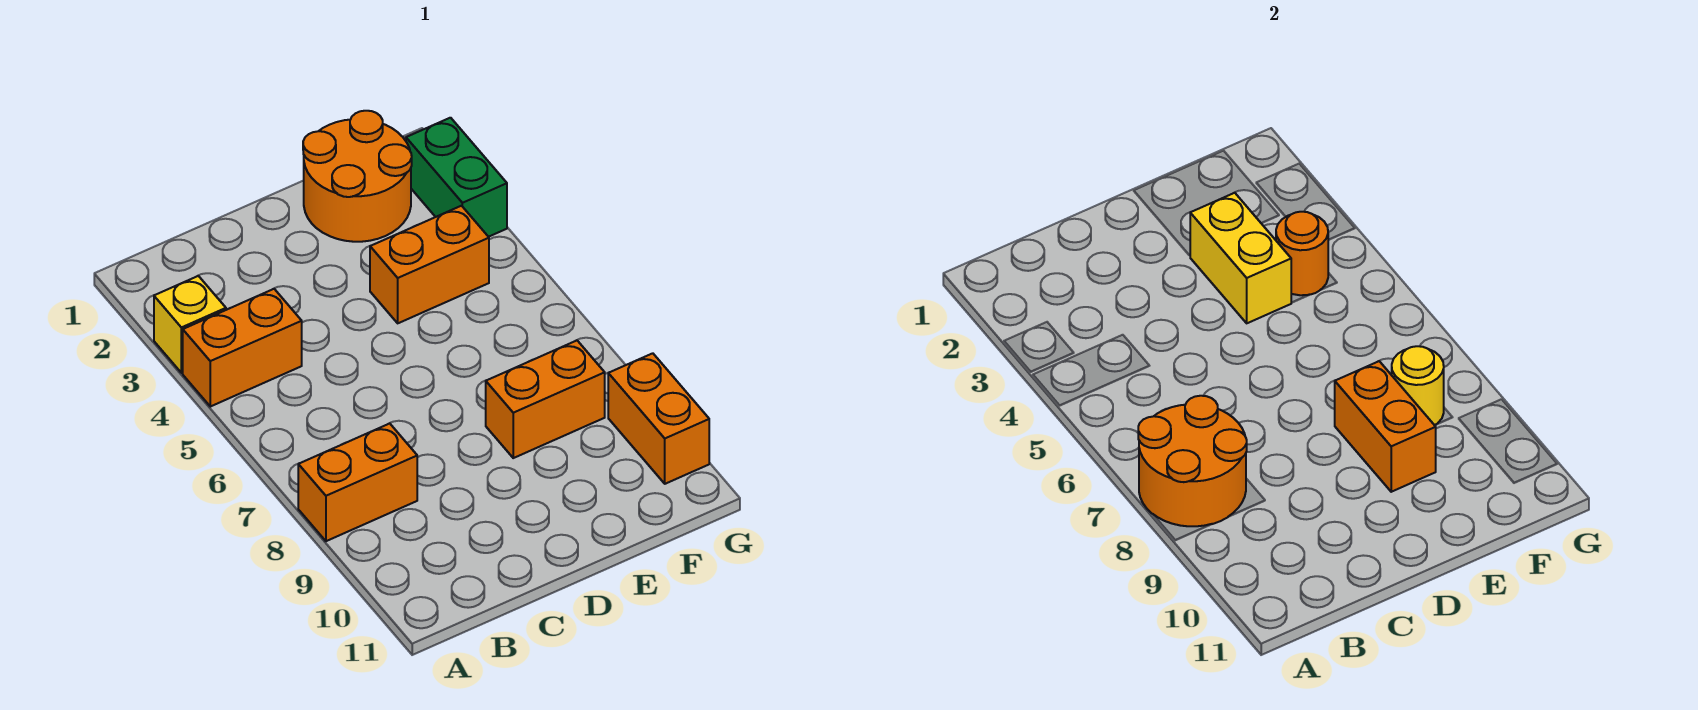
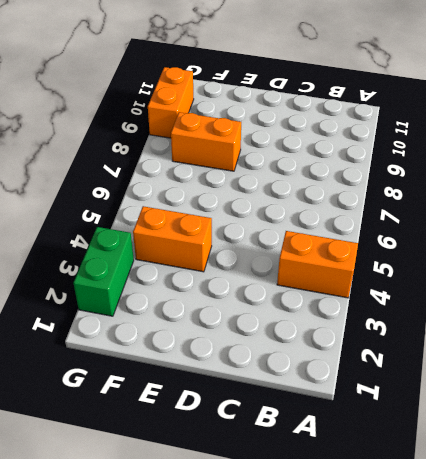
none -> yellow brick A3 level 1
none -> orange brick A8:B8 level 1
none -> orange round brick E1:F2 level 1

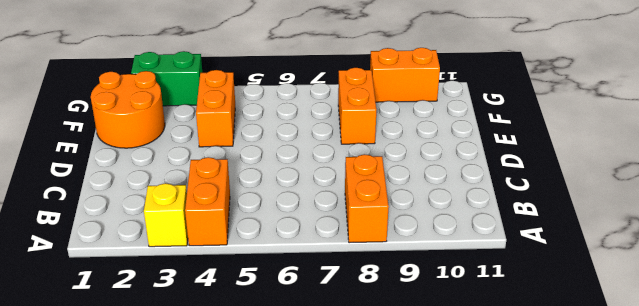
none -> orange round brick A7:B8 level 2
none -> yellow brick E3:E4 level 2
none -> orange brick E8:E9 level 2

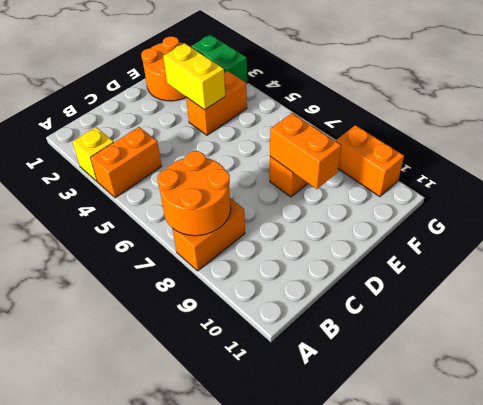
none -> orange round brick F4 level 2
none -> yellow round brick F8 level 2

